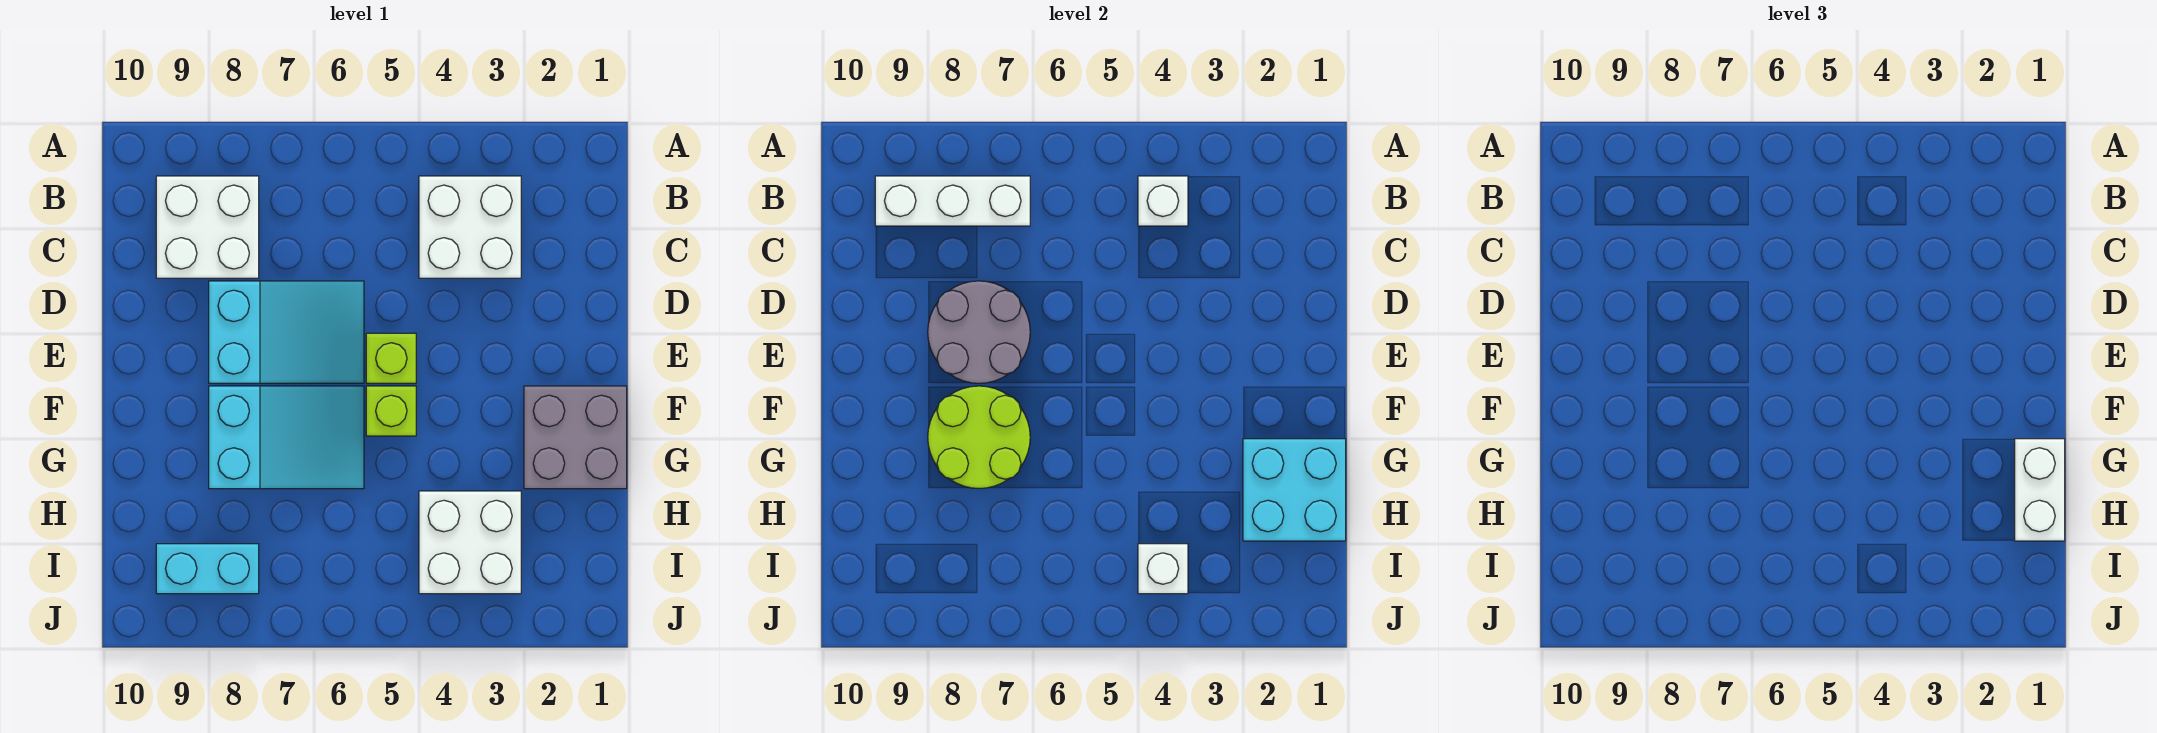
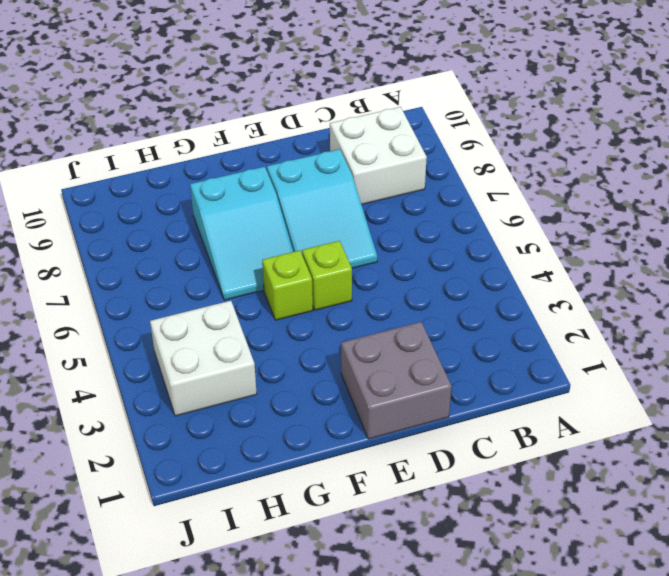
grey brick D1:E2 level 1 -> grey brick F1:G2 level 1
none -> white brick B3:C4 level 1
none -> cyan brick I8:I9 level 1
none -> white brick B4 level 2

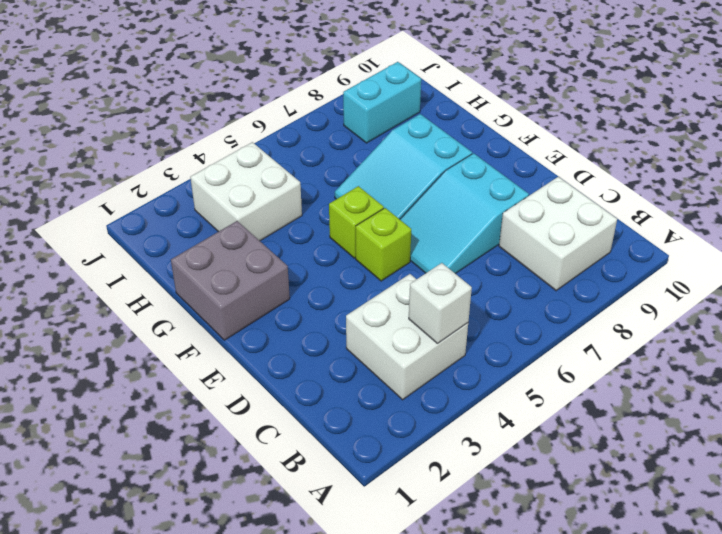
none -> white brick B7:B9 level 2
none -> grey round brick D7:E8 level 2
none -> lime round brick F7:G8 level 2

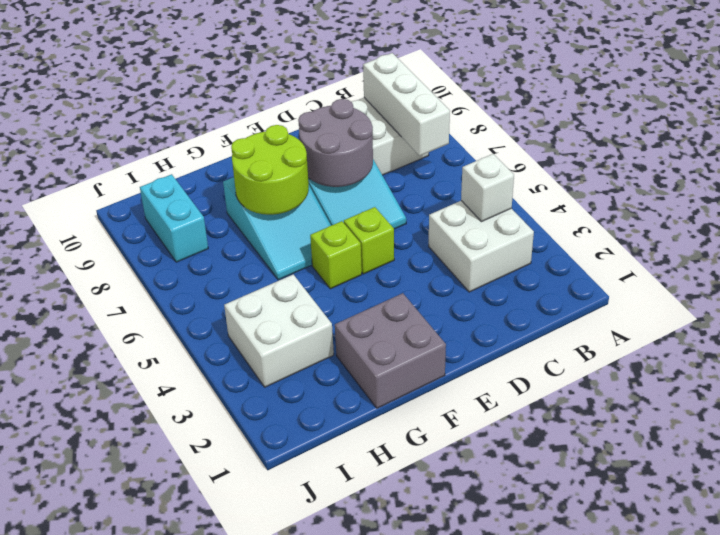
none -> cyan brick G1:H2 level 2
none -> white brick I4 level 2
none -> white brick G1:H1 level 3

